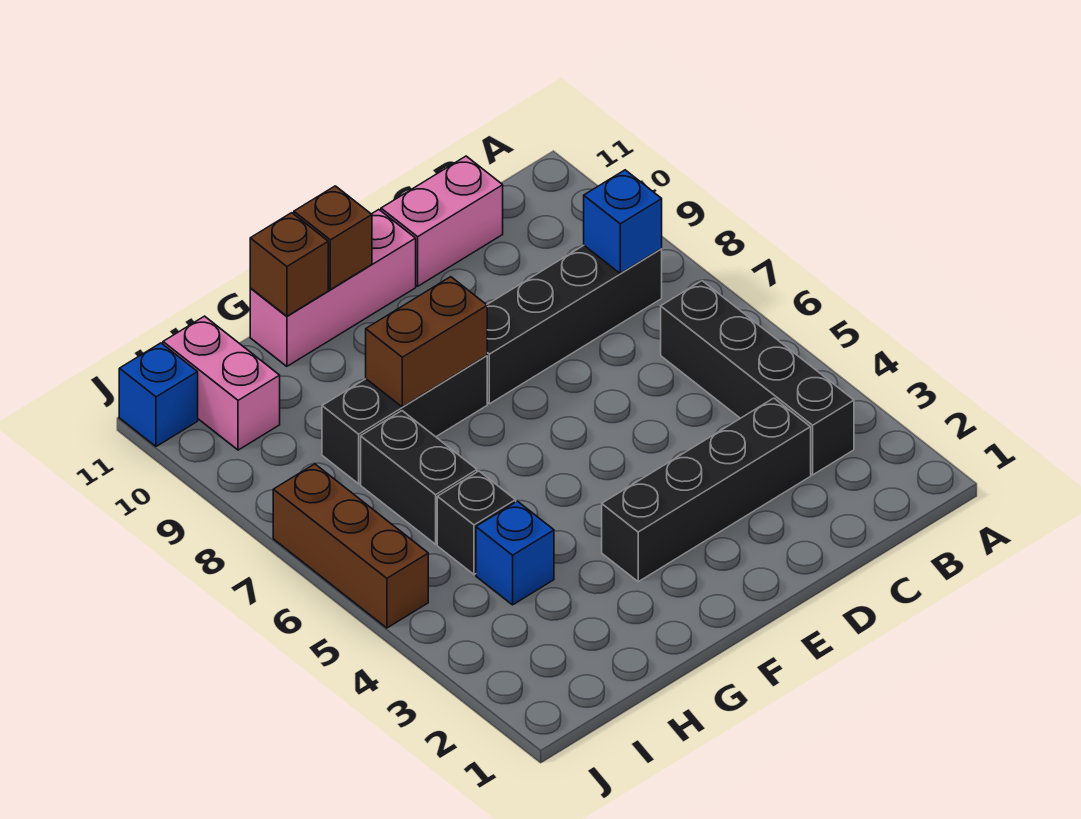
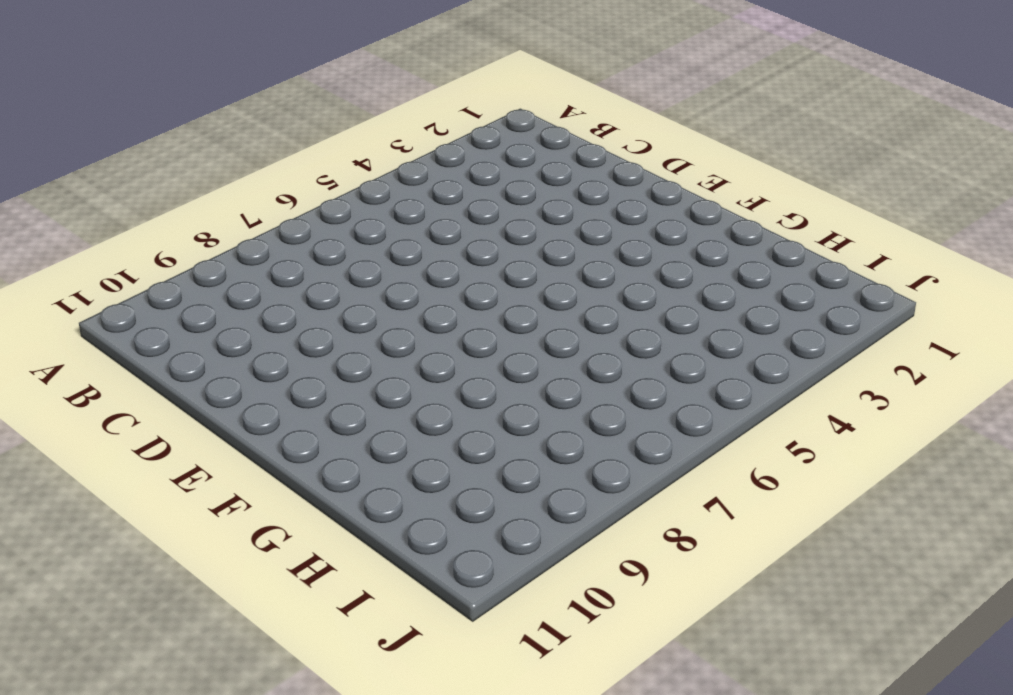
none -> black brick B3:B6 level 1
none -> black brick B8:E8 level 1
none -> black brick C3:F3 level 1

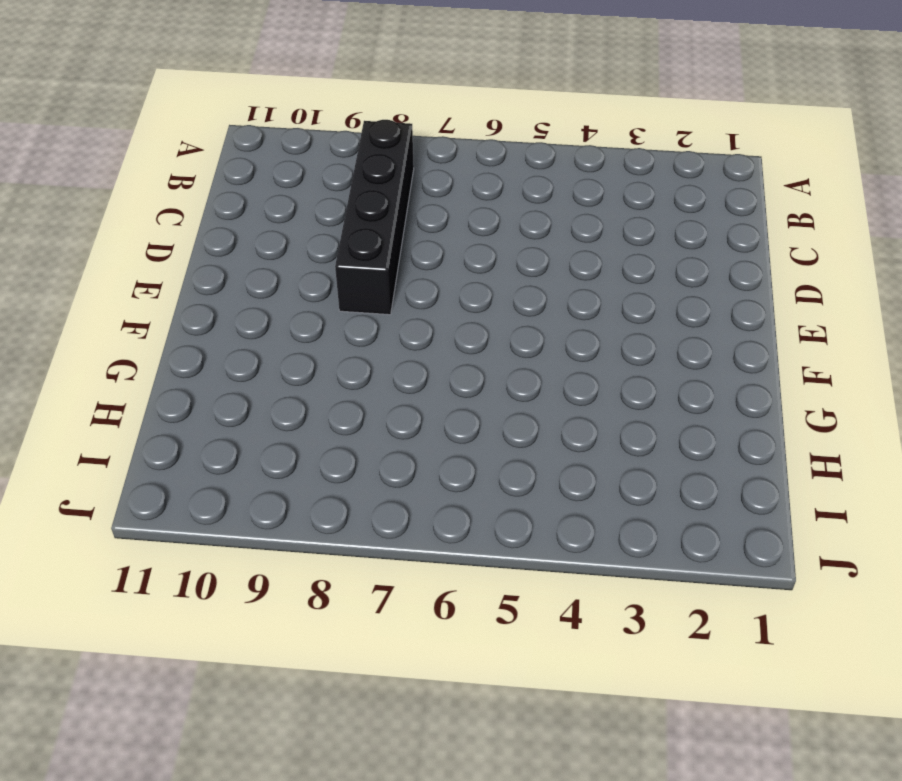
none -> black brick B3:B6 level 1
none -> black brick C3:F3 level 1
none -> pink brick C11:D11 level 1

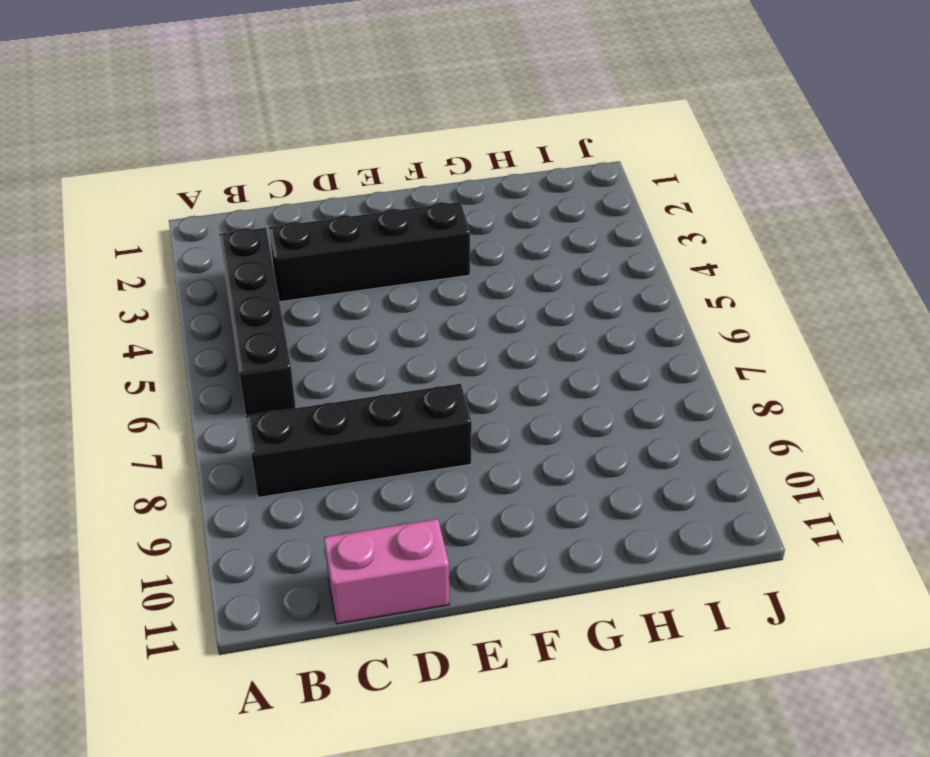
none -> pink brick E11:G11 level 1
none -> black brick F8:H8 level 1
none -> blue brick H4 level 1

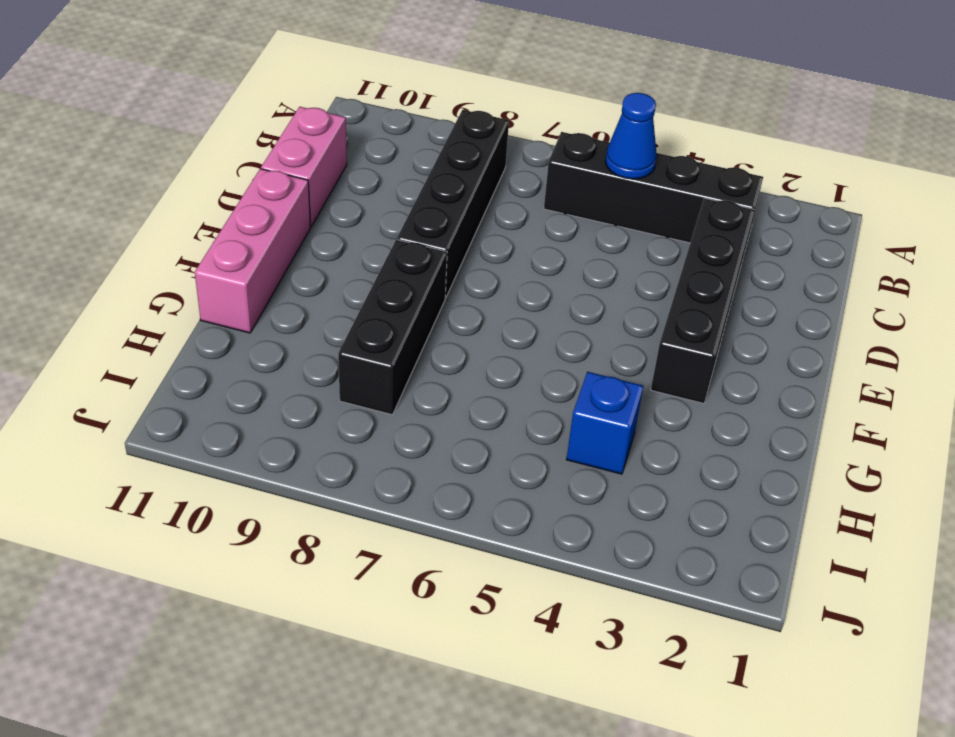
blue cone B5 level 2 -> none
none -> black brick H5 level 1
none -> black brick H6:H7 level 1
none -> pink brick I10:I11 level 1

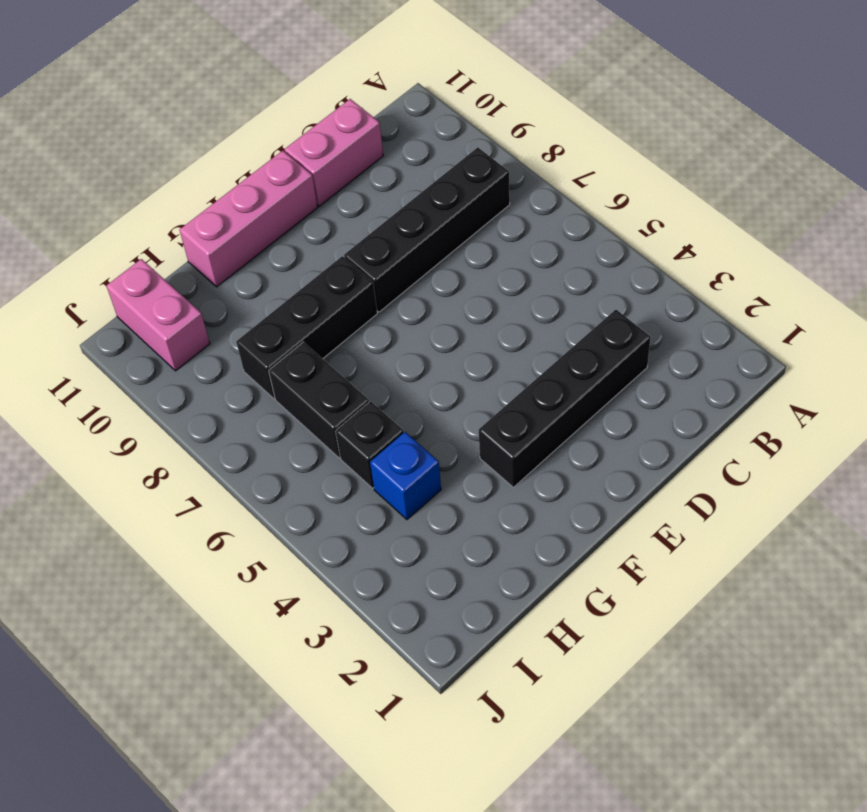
none -> black brick B3:B6 level 1
none -> brown brick J5:J7 level 1
none -> blue brick J11 level 1

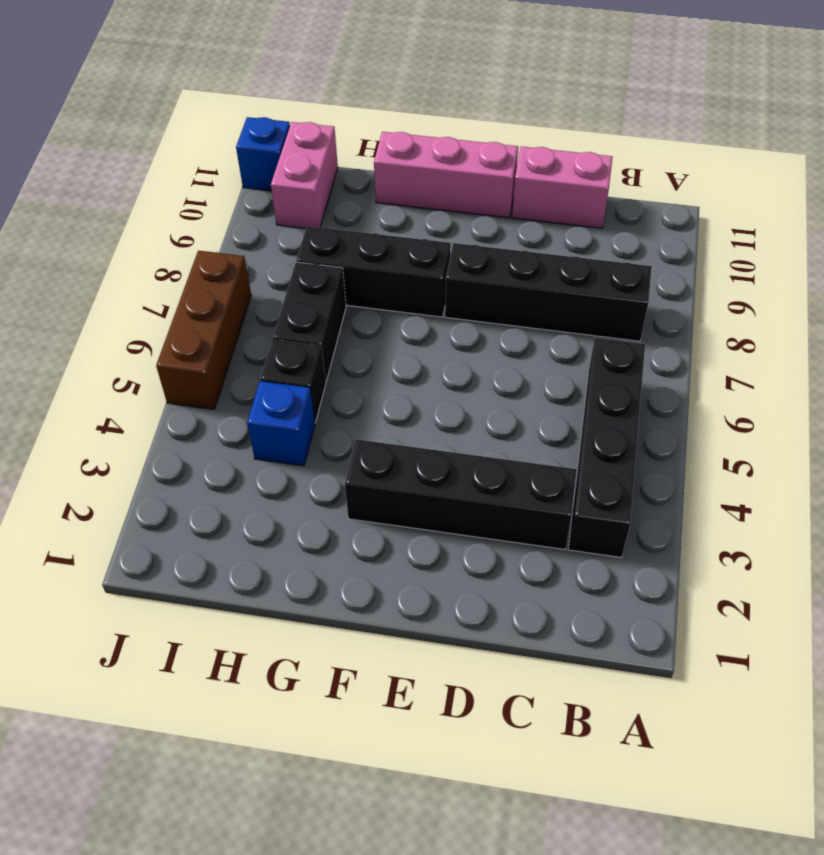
none -> blue brick B8 level 2
none -> brown brick F8:G8 level 2
none -> brown brick F11 level 2

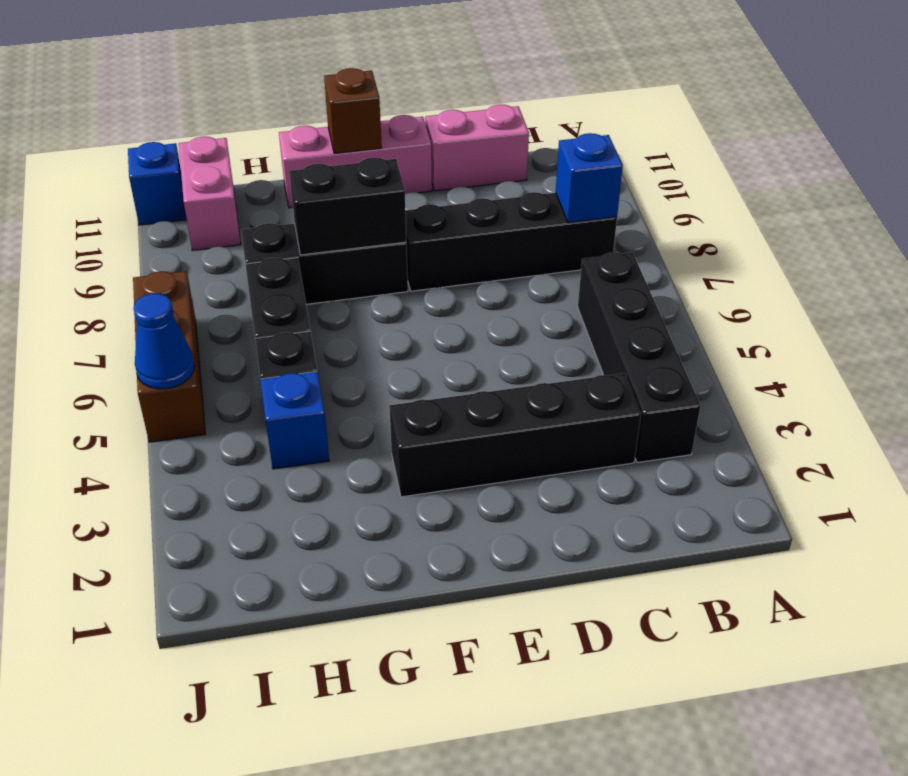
black brick F8:G8 level 2 -> brown brick F8:G8 level 2
blue cone J5 level 2 -> none
none -> brown brick G11 level 2

